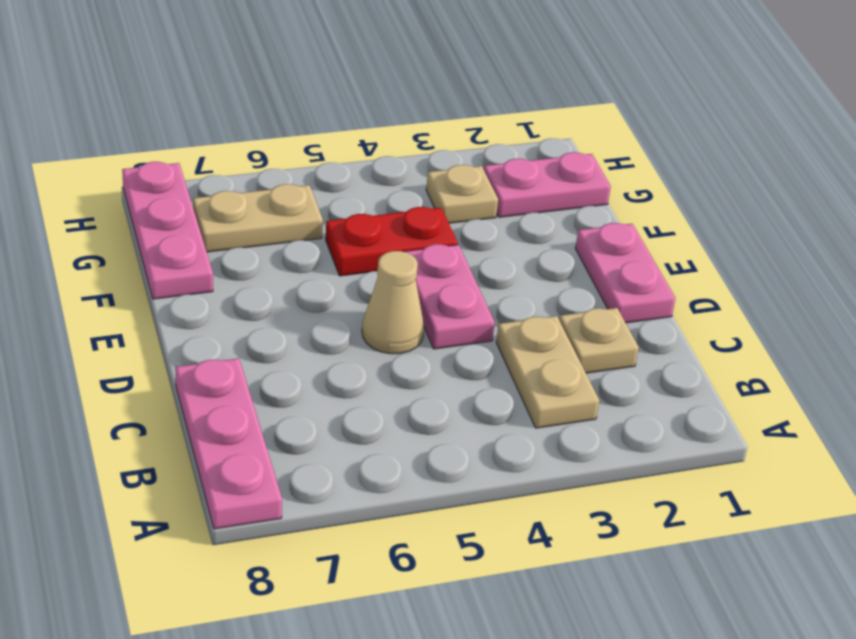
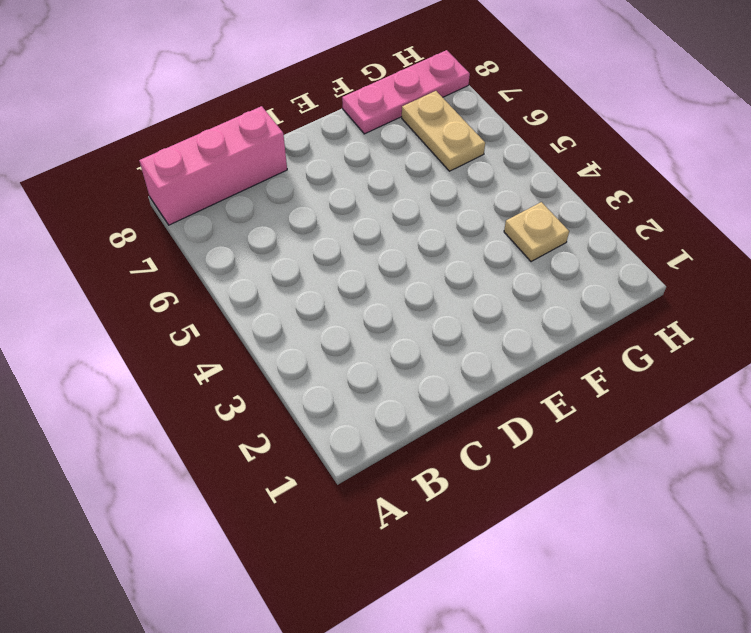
pink brick A8:C8 level 1 -> pink plate A8:C8 level 1
none -> tan plate B3:C3 level 1
none -> tan plate C2 level 1

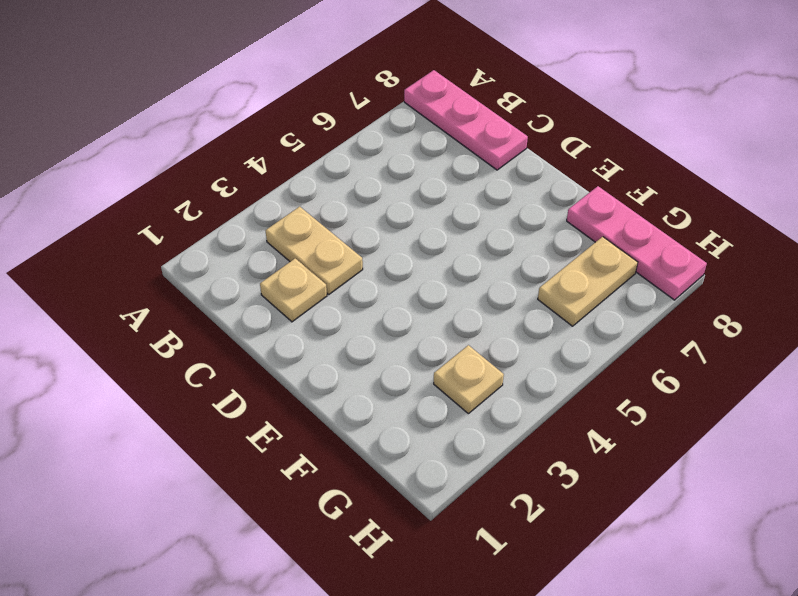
none -> pink plate D1:E1 level 1
none -> pink plate D4:E4 level 1

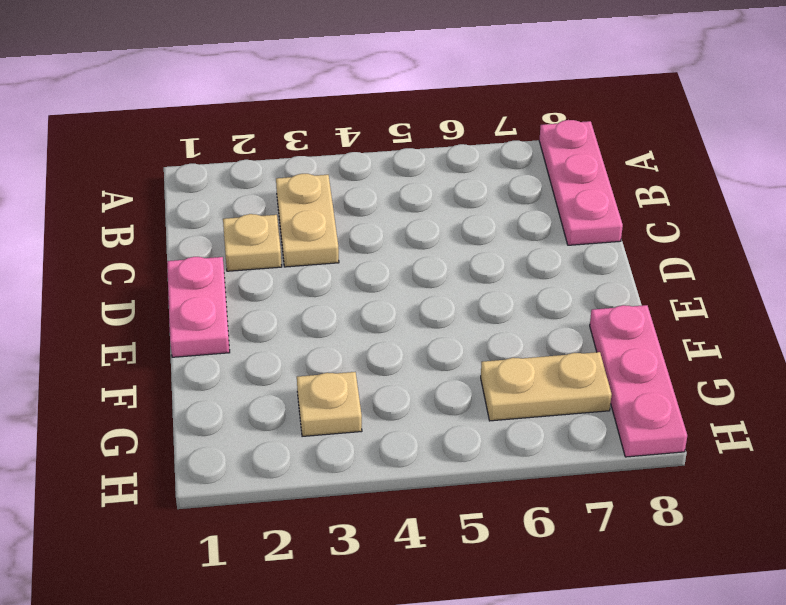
none -> pink plate D4:E4 level 1
none -> tan cone D5 level 1

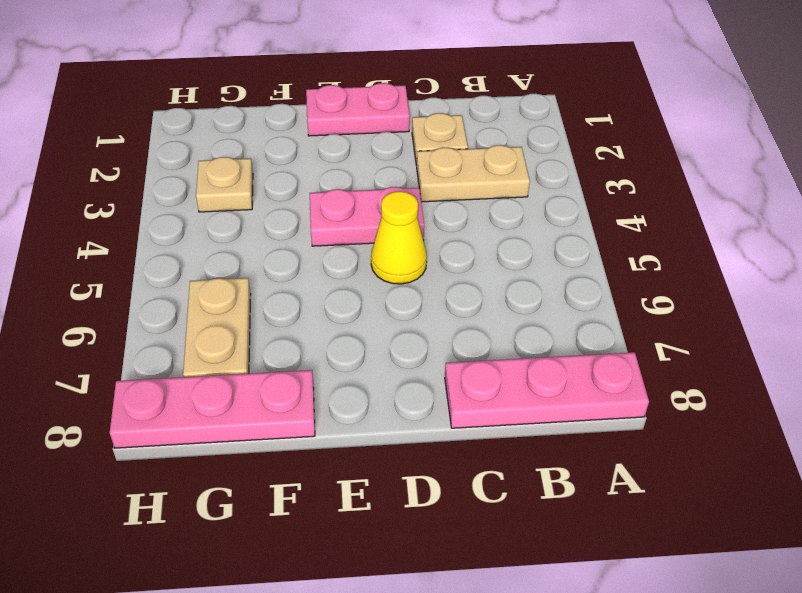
yellow cone D5 level 1 -> tan cone D5 level 1
none -> red plate F4:F5 level 1
none -> pink plate G1:G2 level 1

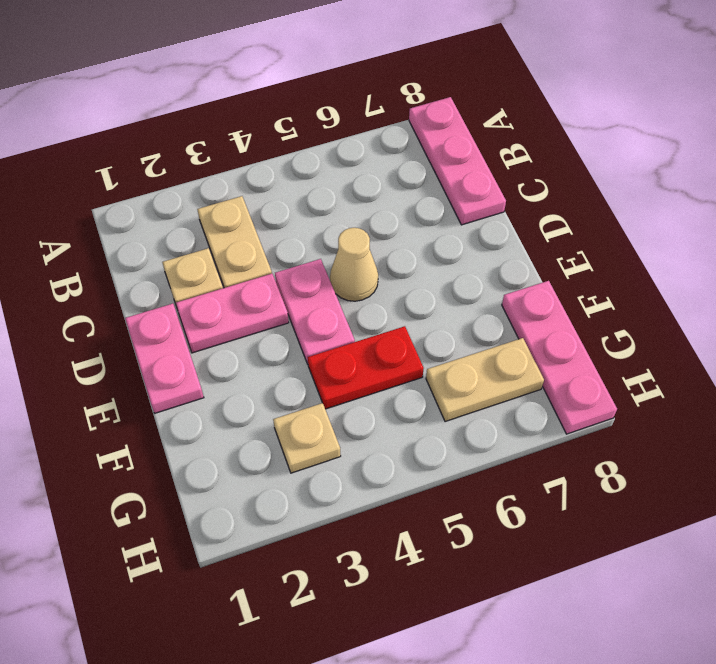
pink plate D2:D3 level 1 -> pink plate G1:G2 level 1

